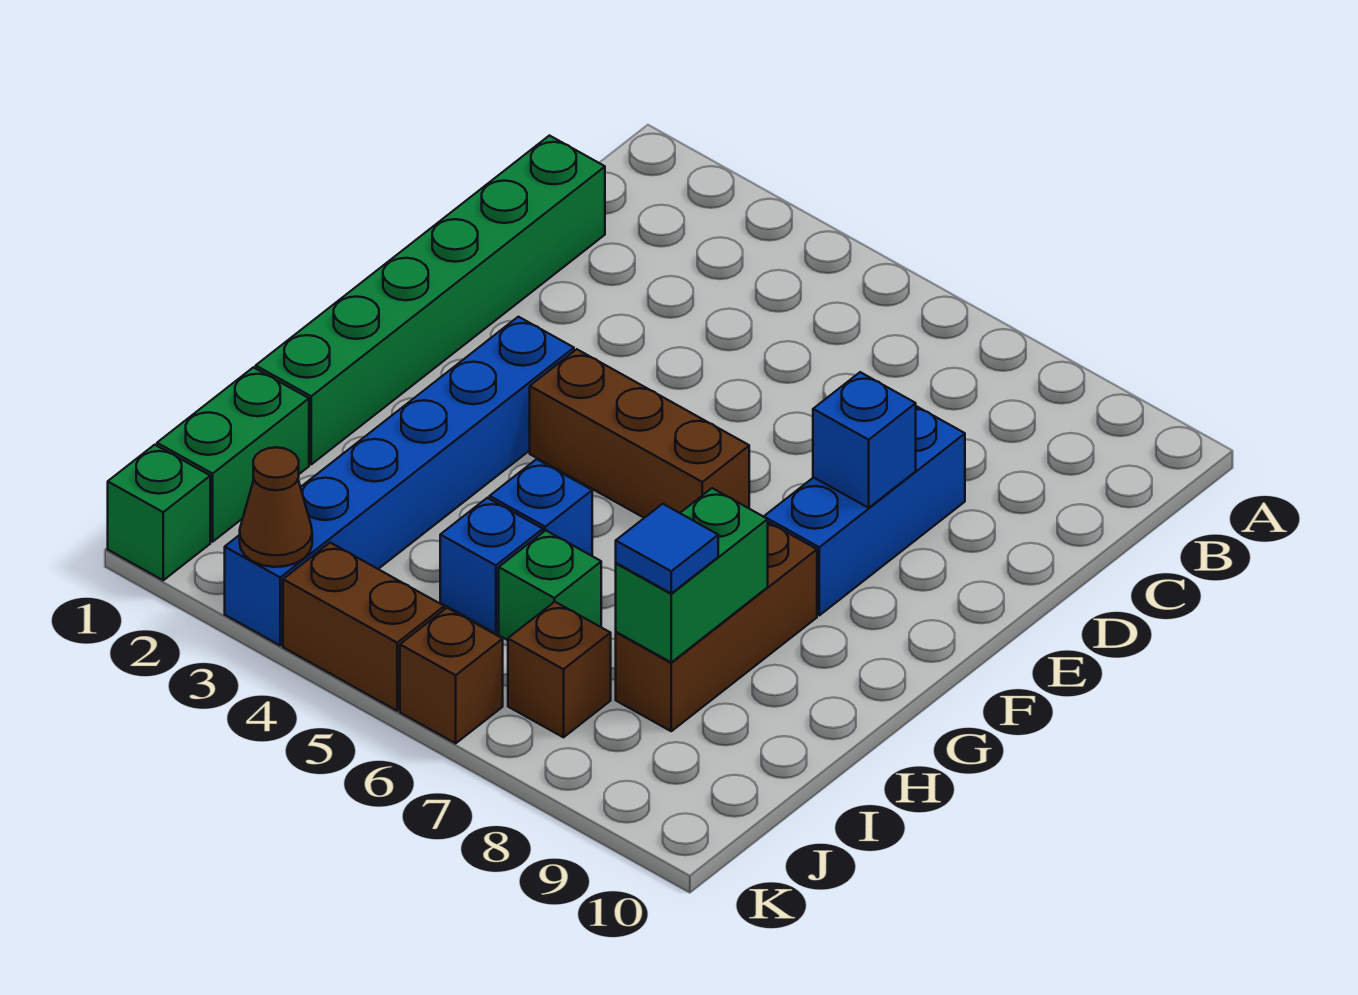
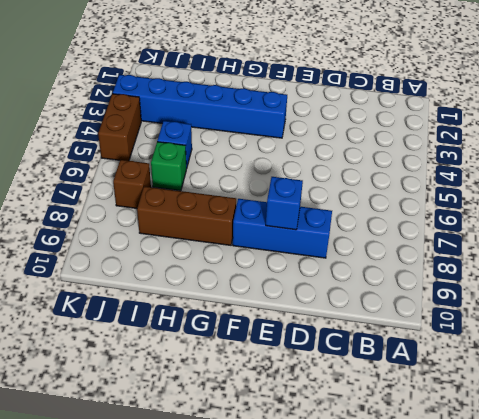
none -> green brick C1:H1 level 1
none -> brown brick F4:F6 level 1
none -> blue brick H5 level 1

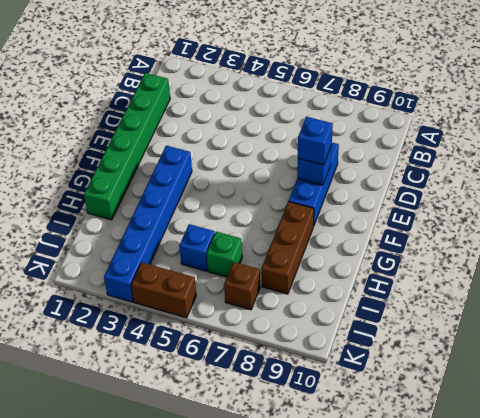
blue brick E8 level 3 -> blue brick H5 level 1
none -> brown brick F4:F6 level 1
none -> green brick I1:J1 level 1
none -> green brick K1 level 1

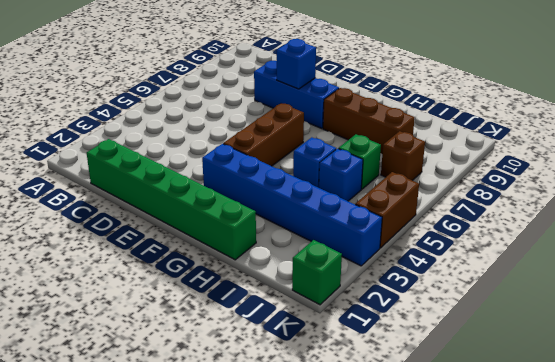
none -> green brick I1:J1 level 1
none -> brown brick K6 level 1
none -> green brick H8:I8 level 2

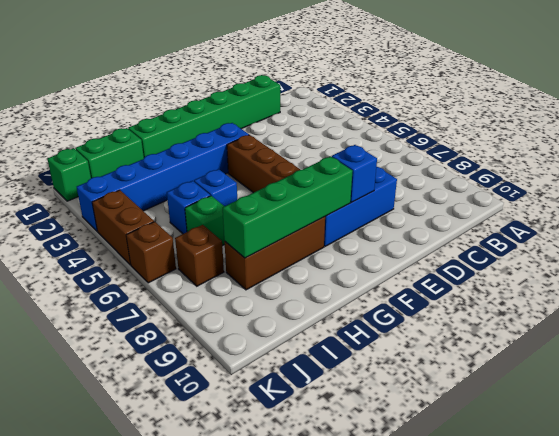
green brick F8:I8 level 2 -> green brick H8:I8 level 2
none -> brown cone K3 level 2
none -> blue tile I8 level 3

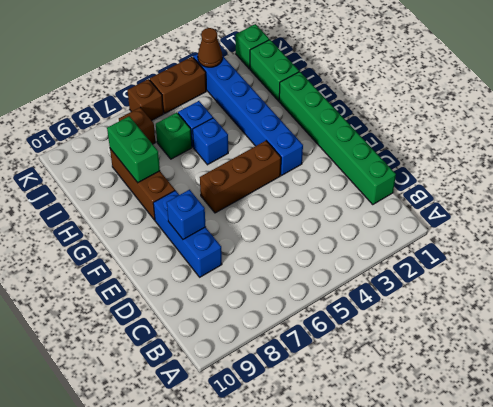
none -> blue tile I8 level 3

